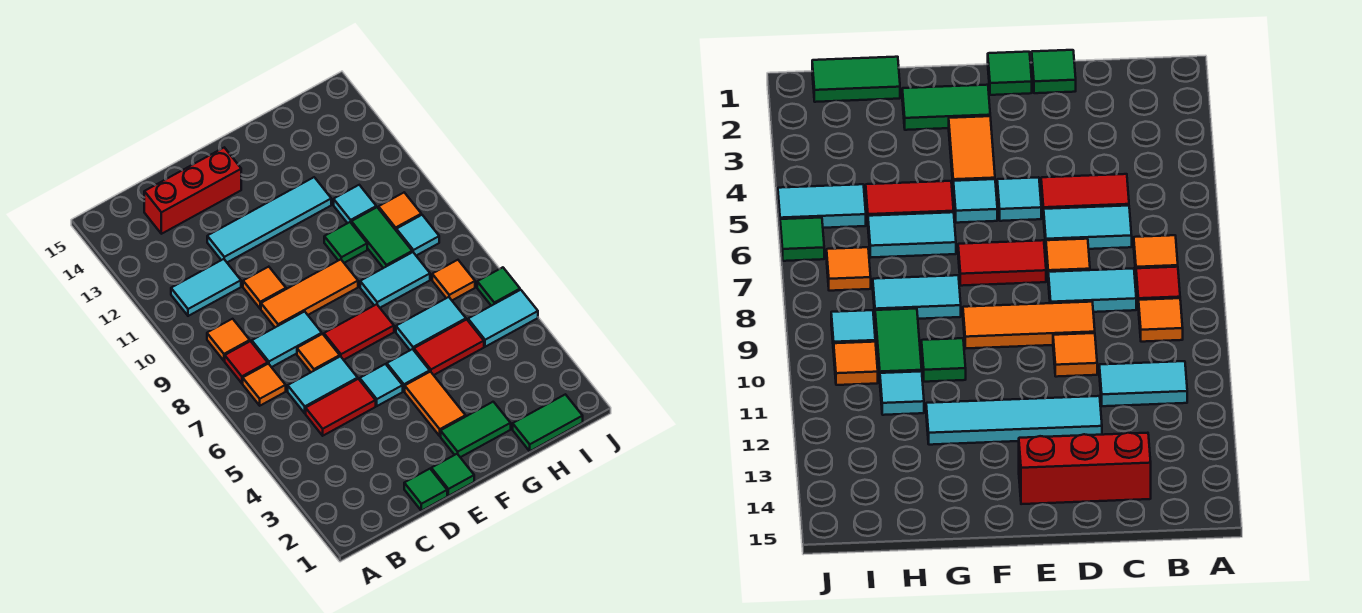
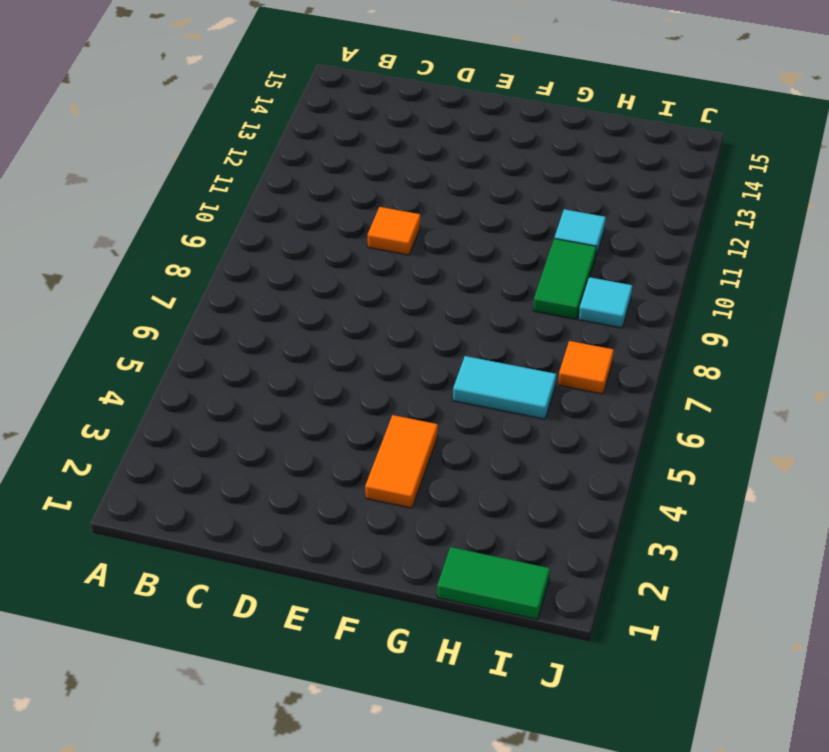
none -> orange tile B7 level 1
none -> red tile B8 level 1
none -> orange tile B9 level 1
none -> cyan tile B11:C11 level 1

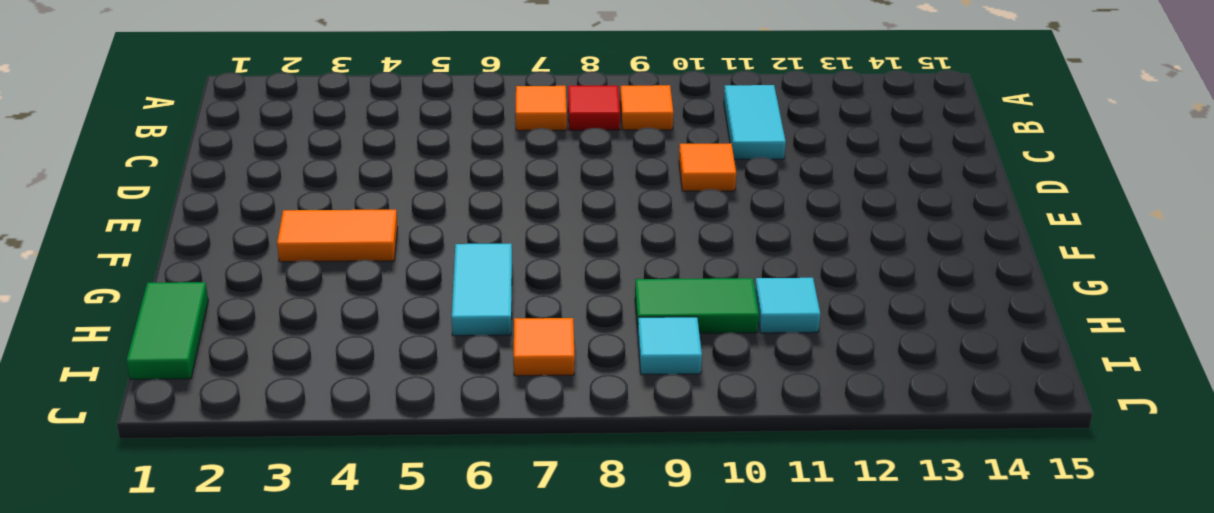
none -> red tile C5:D5 level 1
none -> cyan tile C6:D6 level 1
none -> cyan tile C8:D8 level 1
none -> red brick C14:E14 level 1

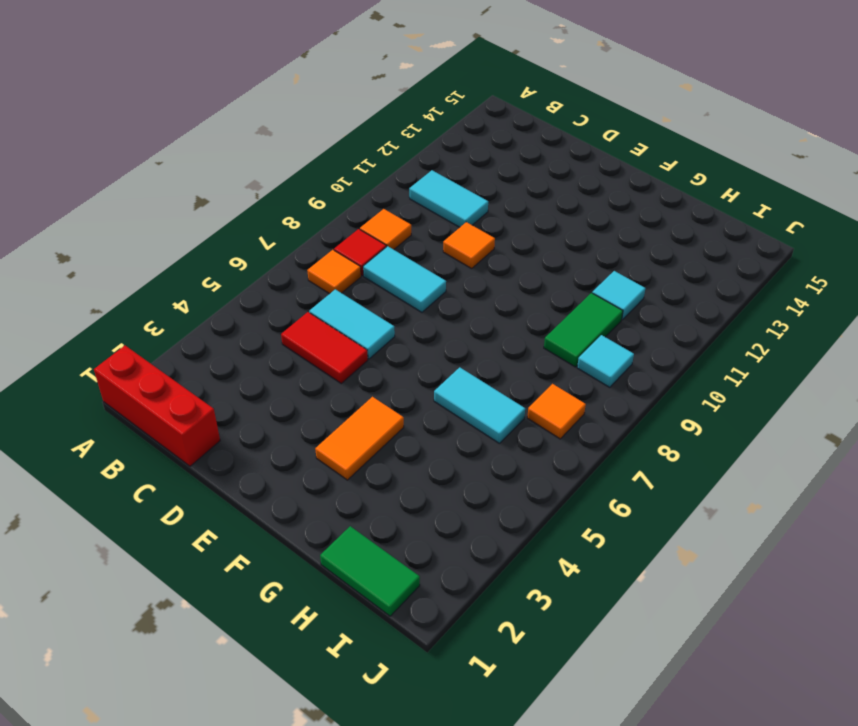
red brick A1:C1 level 1 -> red brick C14:E14 level 1
none -> green tile D1 level 1
none -> orange tile D7 level 1
none -> orange tile D9:F9 level 1
none -> cyan tile D12:G12 level 1

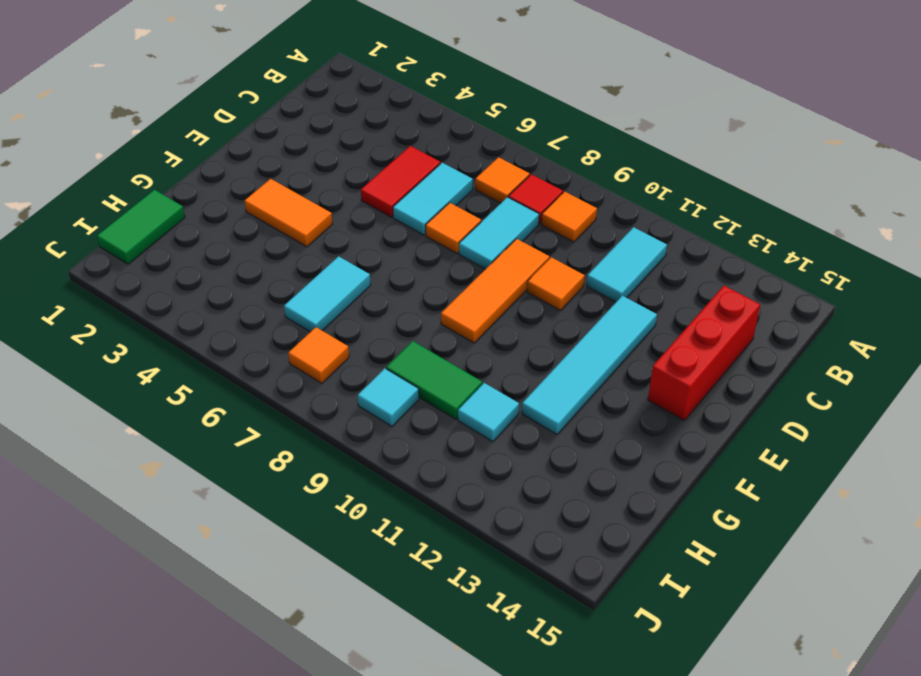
none -> green tile D1 level 1
none -> green tile E1 level 1
none -> cyan tile E5 level 1
none -> red tile E7:F7 level 1

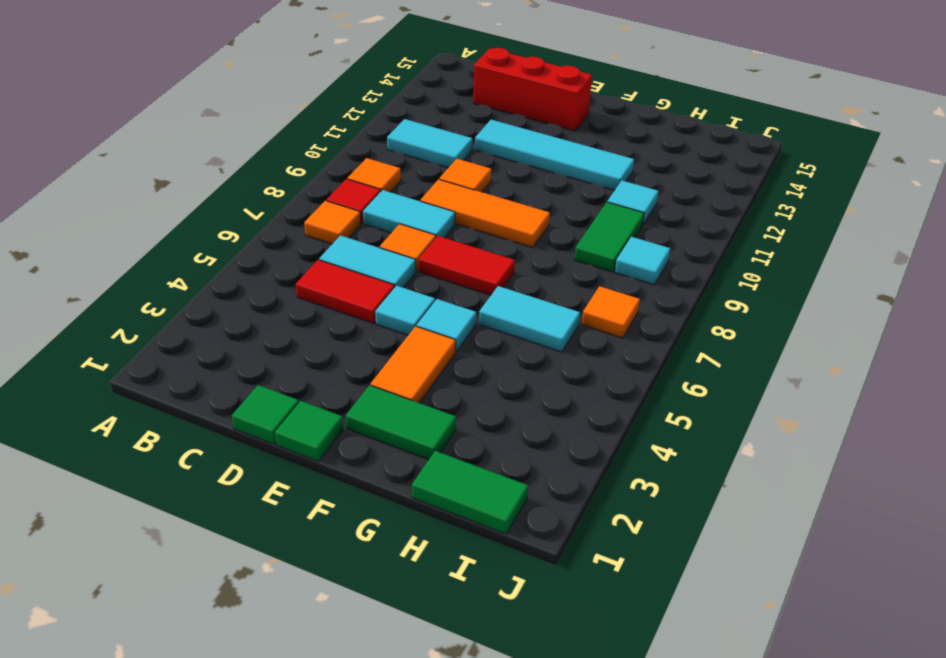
none -> red tile G5:H5 level 1
none -> cyan tile G8:H8 level 1
none -> green tile G10 level 1
none -> cyan tile I5:J5 level 1

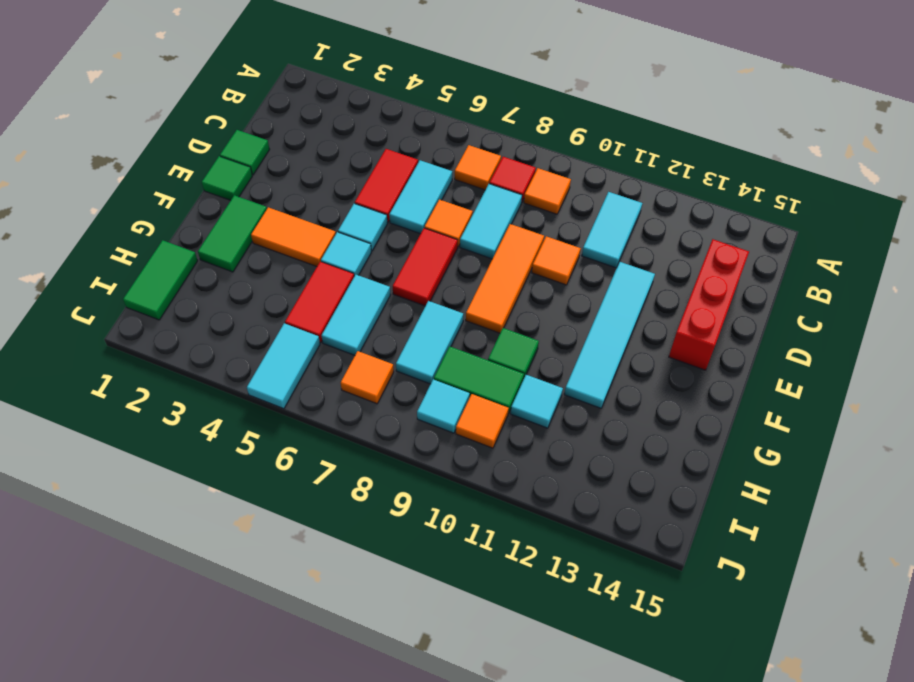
none -> green tile J6 level 1

